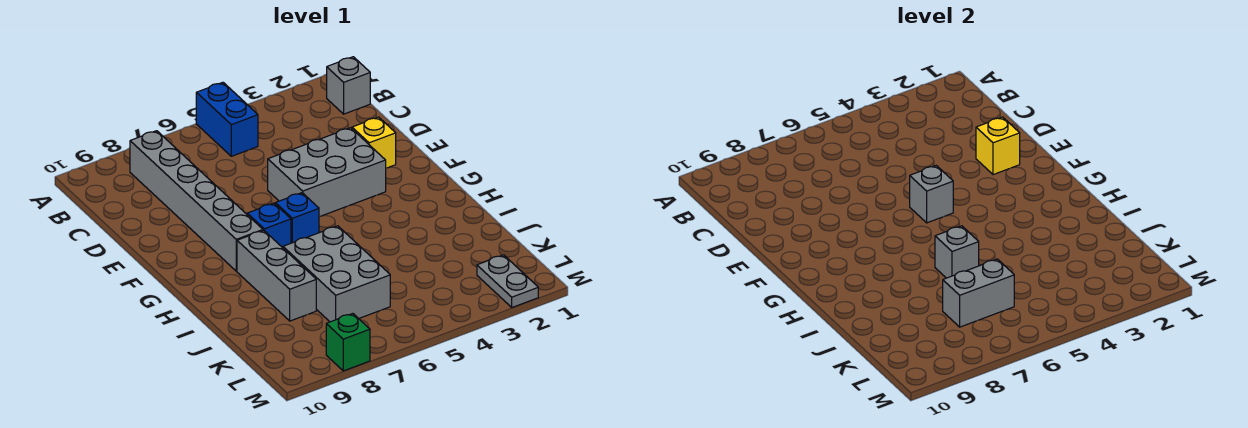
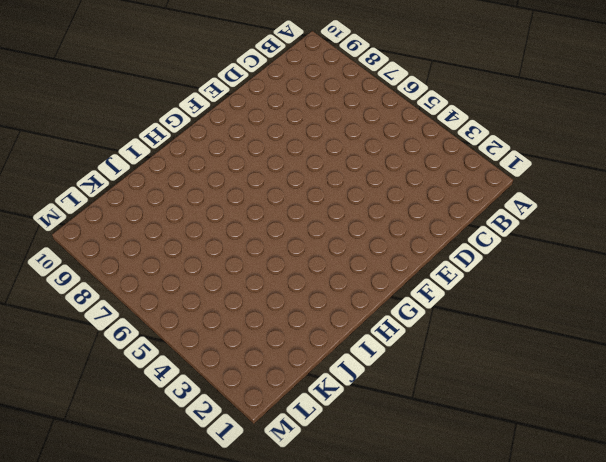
none -> blue brick A5:B5 level 1
none -> grey brick B1 level 1
none -> grey brick B8:G8 level 1

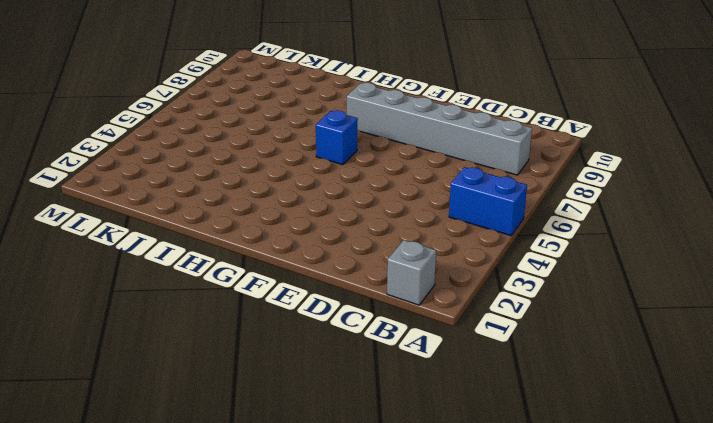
none -> yellow brick E2 level 1
none -> grey brick E3:F5 level 1
none -> blue brick G7 level 1

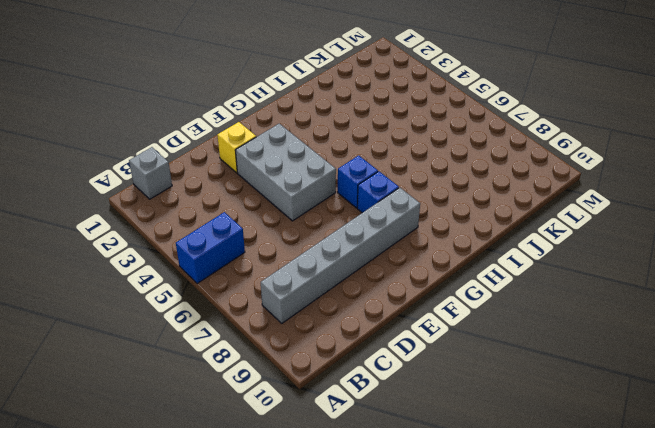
none -> grey brick H8:J8 level 1
none -> grey brick I6:K7 level 1
none -> grey plate L2:M2 level 1

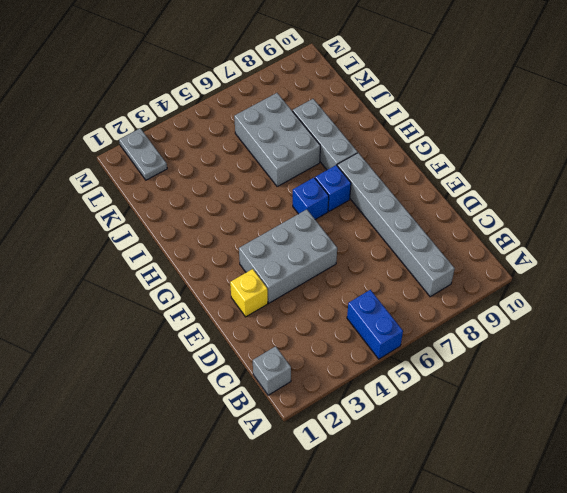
none -> green brick M8 level 1
none -> yellow brick E2 level 2
none -> grey brick F5 level 2

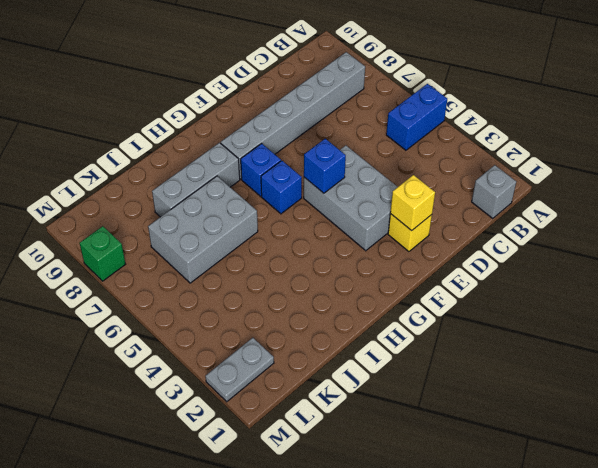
blue brick F5 level 2 -> grey brick F5 level 2
none -> grey brick I6 level 2
none -> grey brick K6:K7 level 2

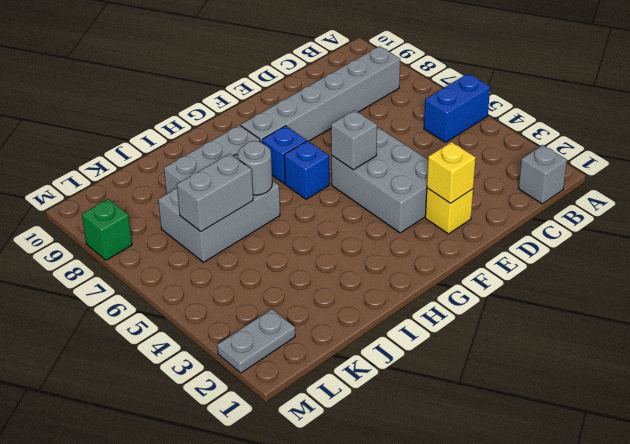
grey round brick I6 level 2 -> grey brick I6 level 2
grey brick J6:K6 level 2 -> grey brick K6:K7 level 2

